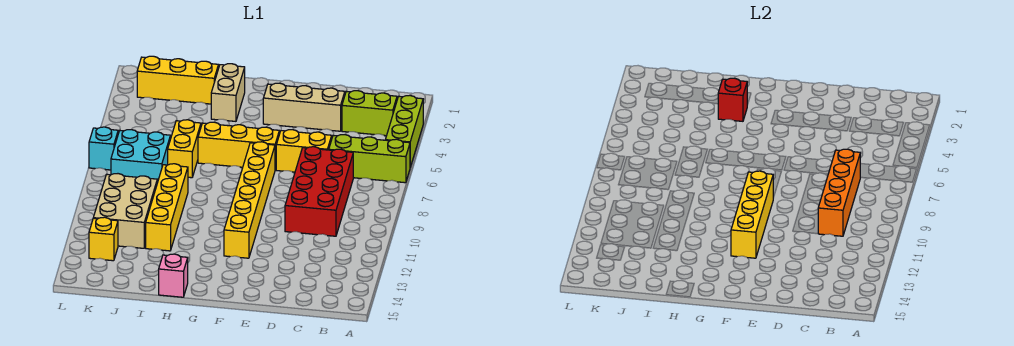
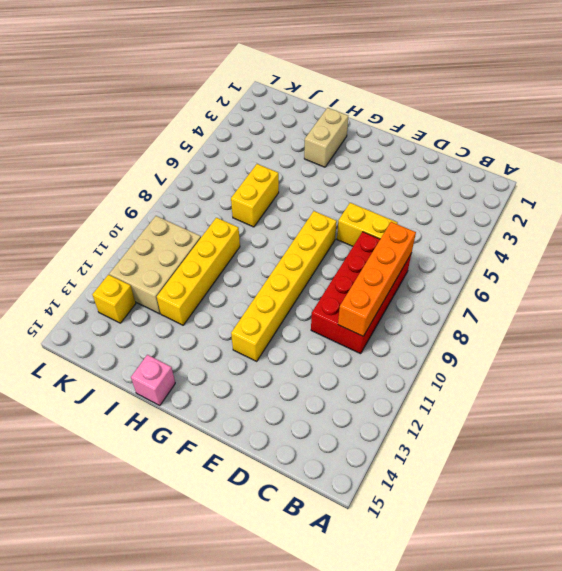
none -> lime brick A3:A5 level 1
none -> lime brick A6:C6 level 1
none -> lime brick B3:C3 level 1

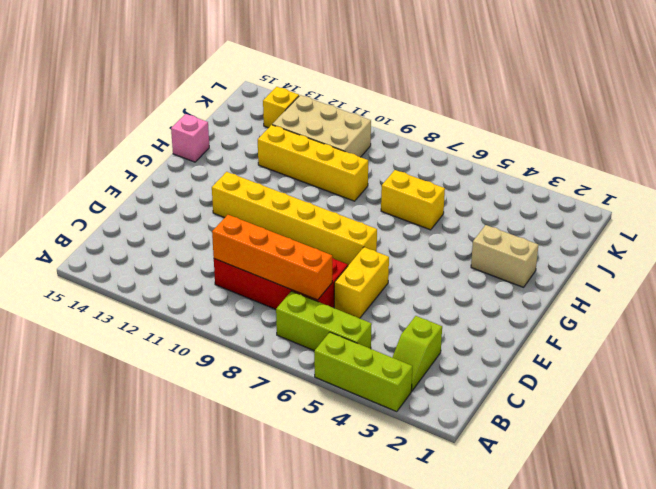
lime slope B3:C3 level 1 top C -> lime brick B3:C3 level 1
lime brick B5:B7 level 1 -> lime brick A6:C6 level 1
none -> tan brick D3:F3 level 1
none -> yellow brick F6:H6 level 1
none -> yellow brick I2:K2 level 1

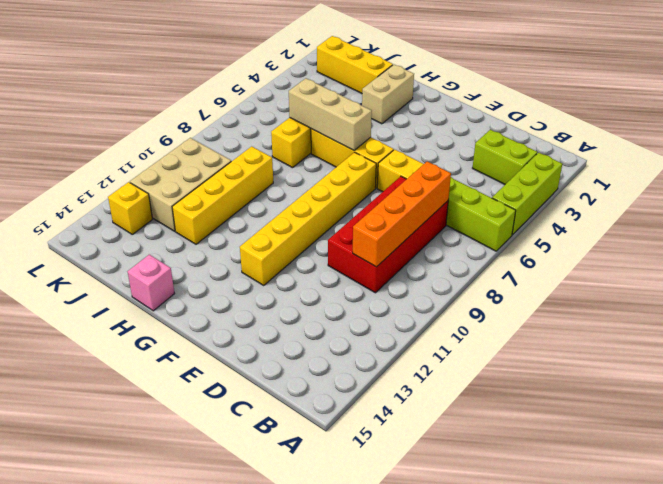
tan brick G6:I6 level 2 -> tan brick D3:F3 level 1
none -> cyan brick J7:K8 level 1
none -> cyan brick L7 level 1
none -> yellow brick F9:F12 level 2

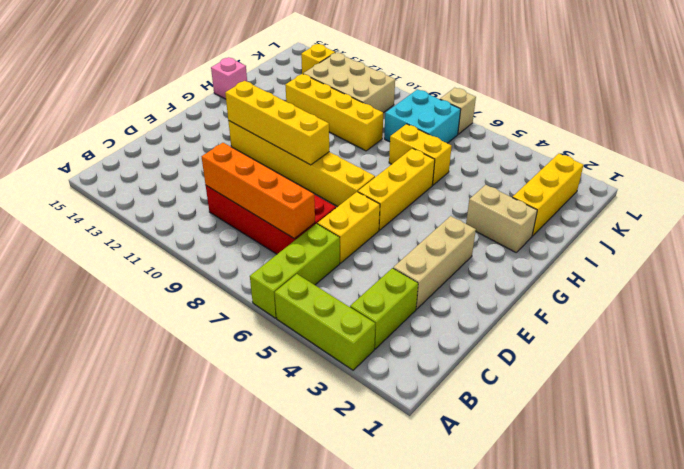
tan brick L7 level 1 -> cyan brick L7 level 1
none -> red brick H3 level 2

